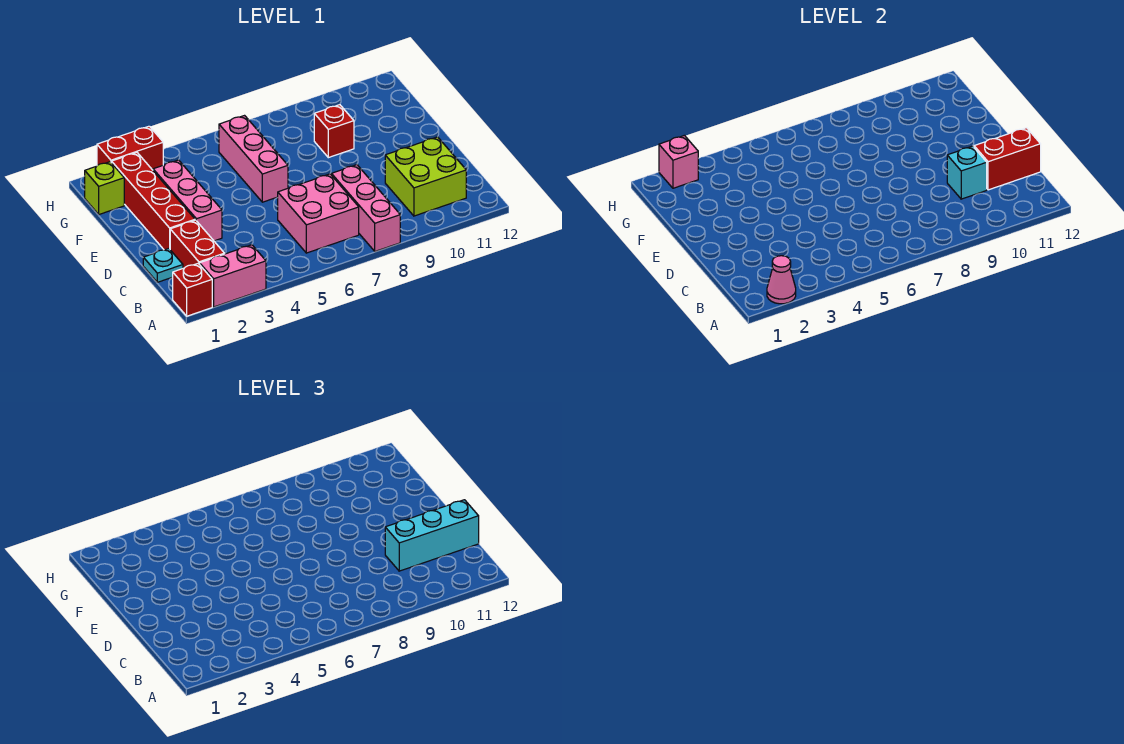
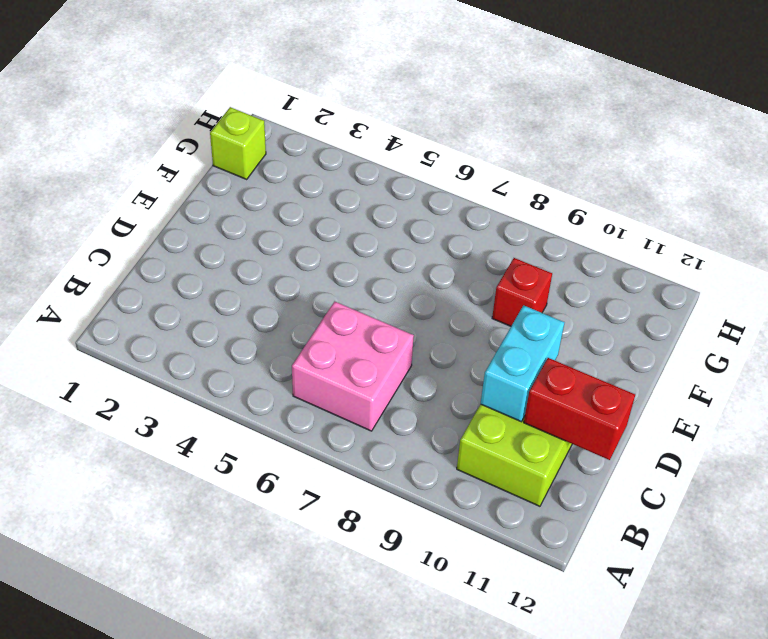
cyan brick C10:D10 level 2 -> cyan brick C10 level 2
none -> red brick A1 level 1
none -> pink brick A2:A3 level 1
none -> pink brick A8:C8 level 1

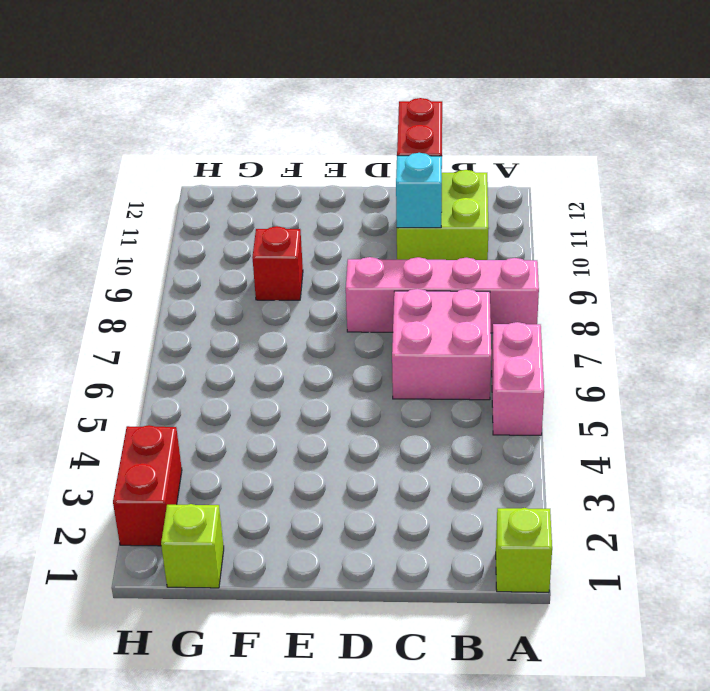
lime brick A1 level 1 -> red brick A1 level 1
pink brick A5:A6 level 1 -> pink brick A2:A3 level 1
pink brick A8:D8 level 1 -> pink brick A8:C8 level 1
none -> red brick B2:C2 level 1
none -> cyan plate C1 level 1
none -> red brick D2:G2 level 1

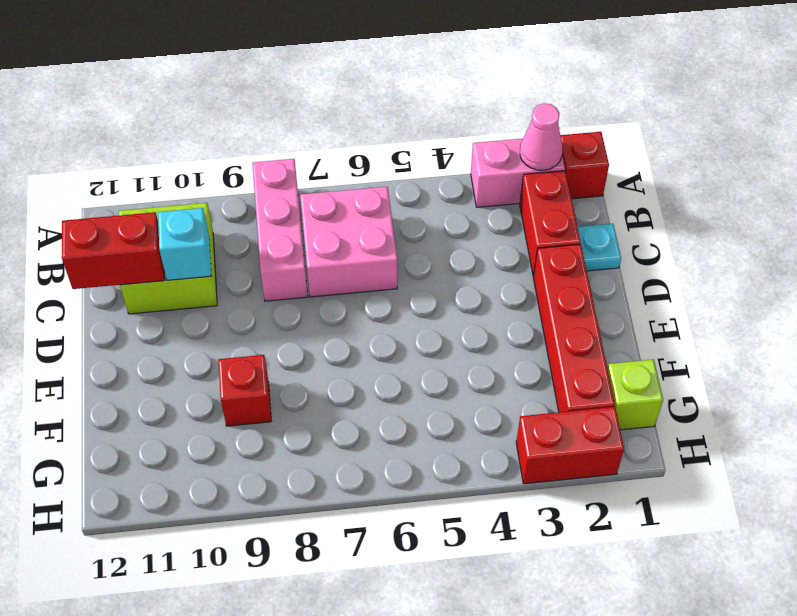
none -> pink brick D3:F3 level 1
none -> pink brick E6:G6 level 1
none -> pink brick H2 level 2

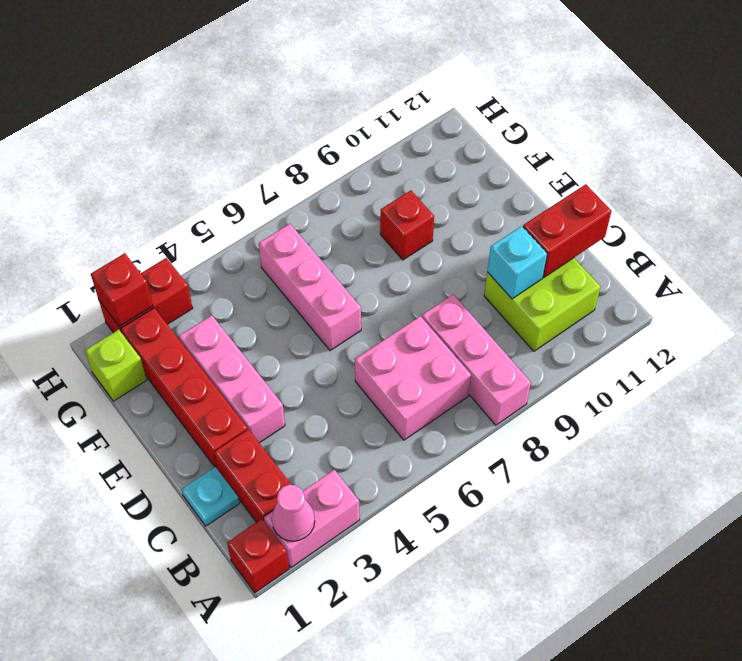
red brick H2 level 2 -> pink brick H2 level 2
none -> cyan brick C10:C12 level 3

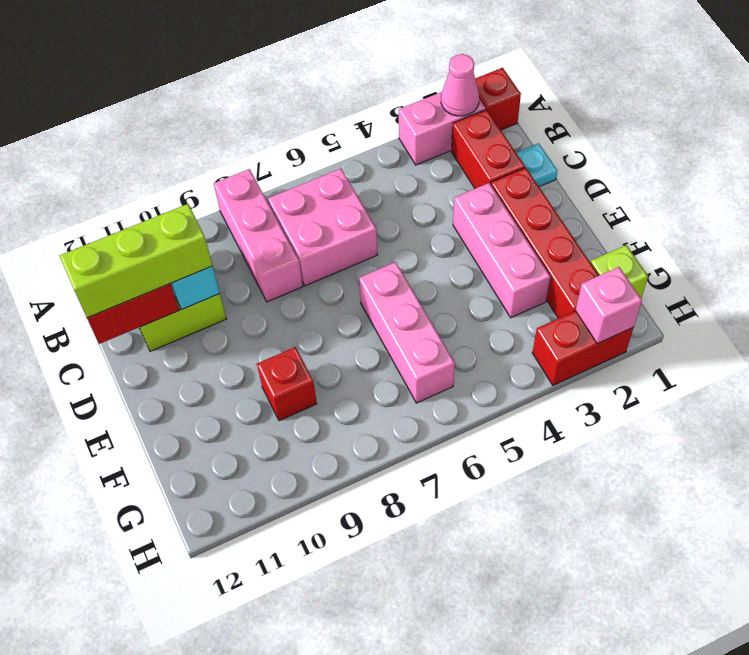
lime brick C10:C12 level 3 -> cyan brick C10:C12 level 3

